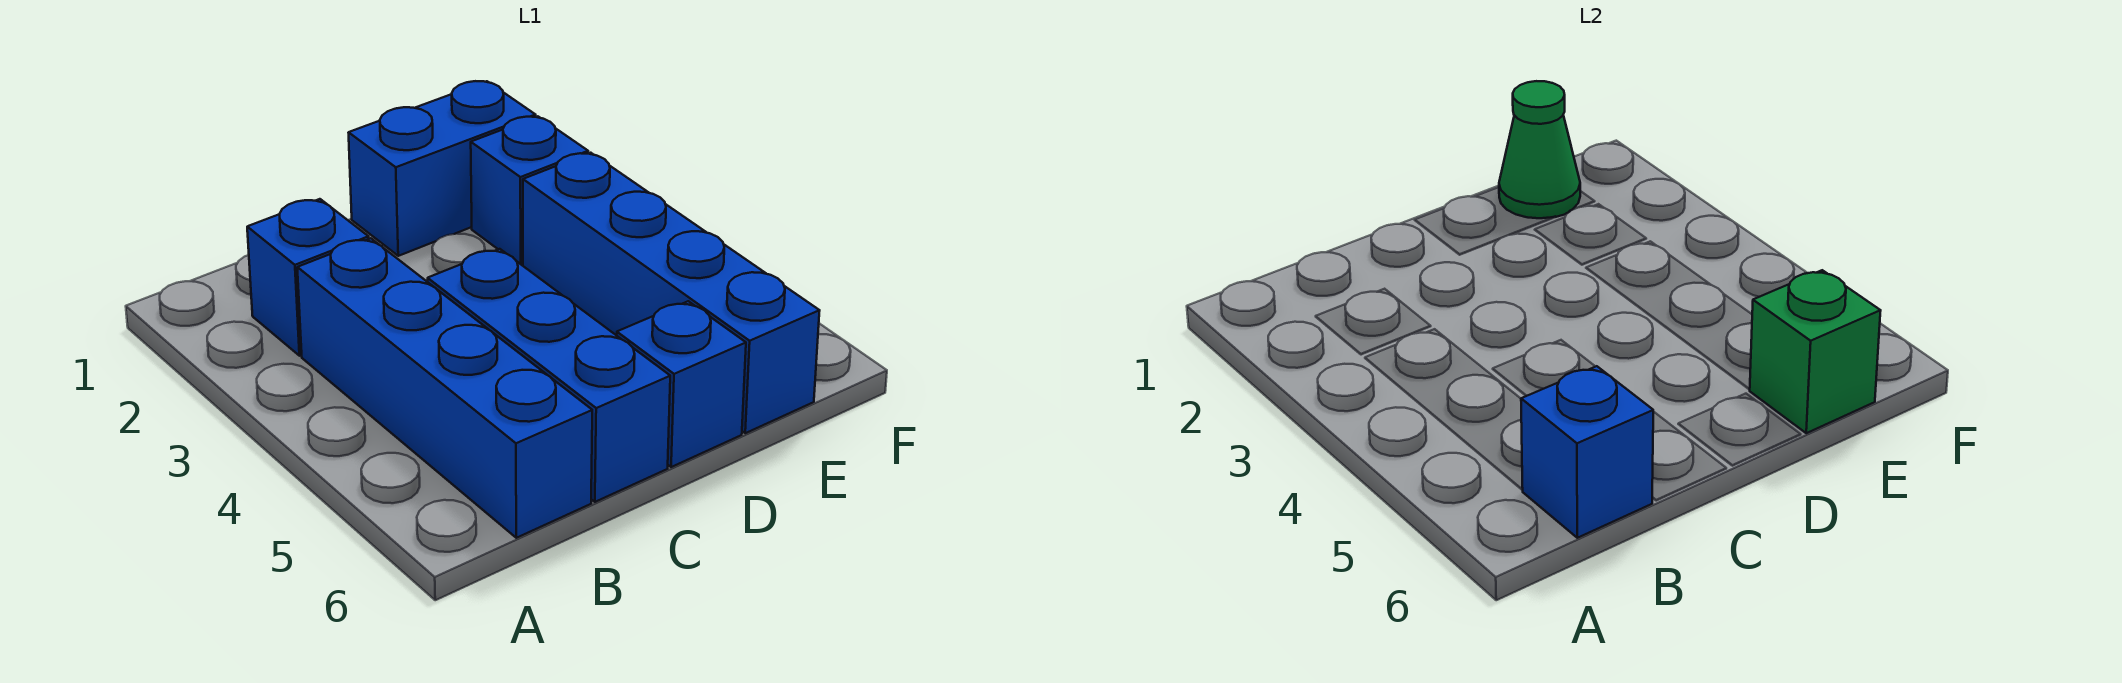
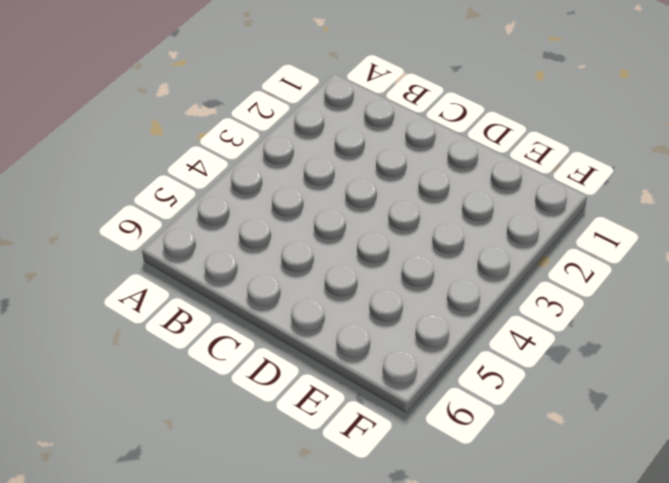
none -> blue brick B2 level 1
none -> blue brick B3:B6 level 1

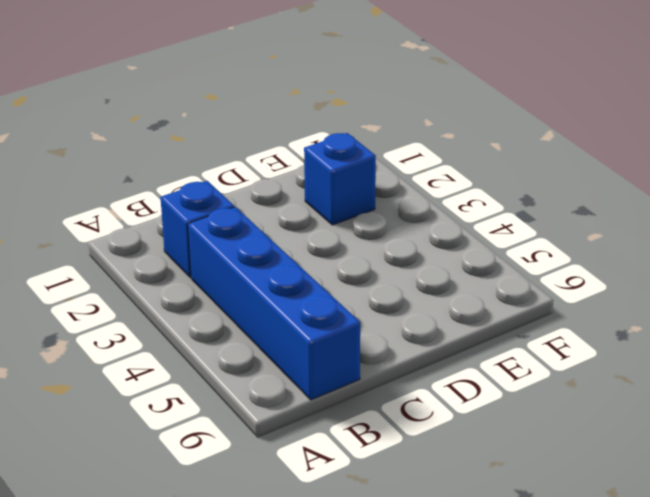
none -> blue brick C4:C6 level 1
none -> blue brick D1:E1 level 1

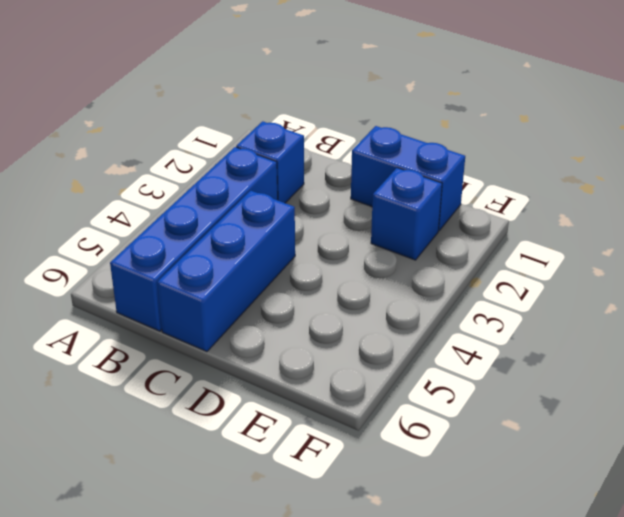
none -> blue brick D6 level 1
none -> blue brick E3:E6 level 1

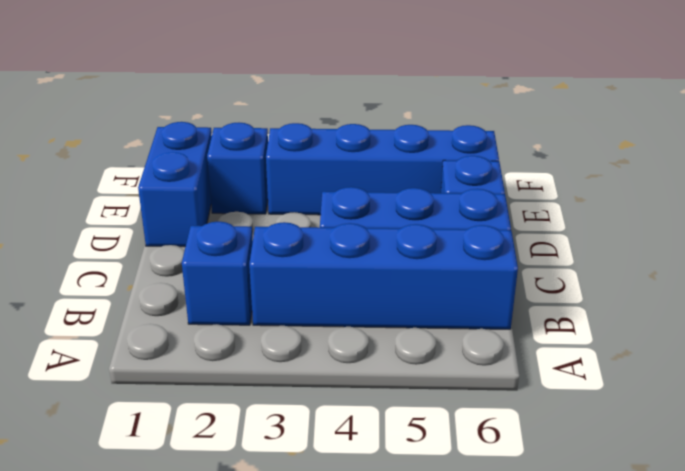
none -> blue brick B6 level 2
none -> green cone E1 level 2

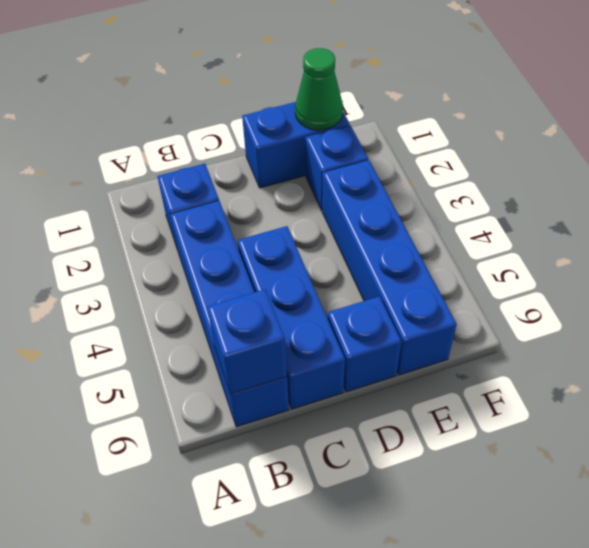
none -> green brick E6 level 2

